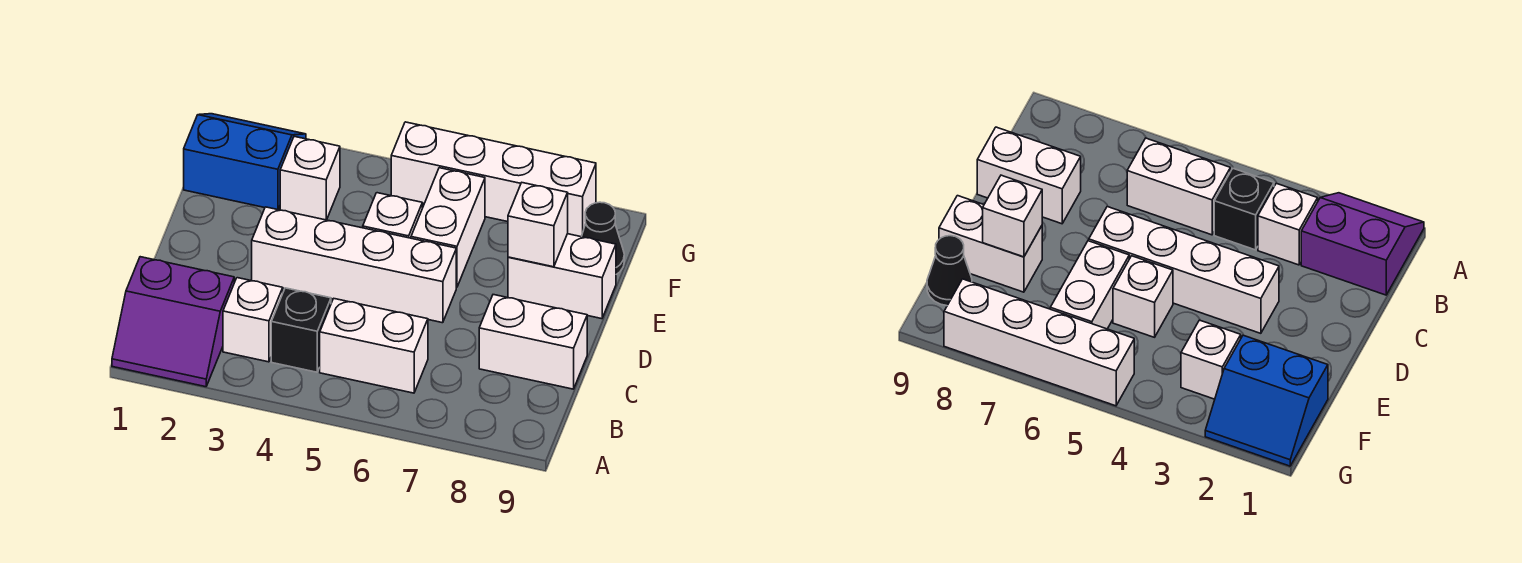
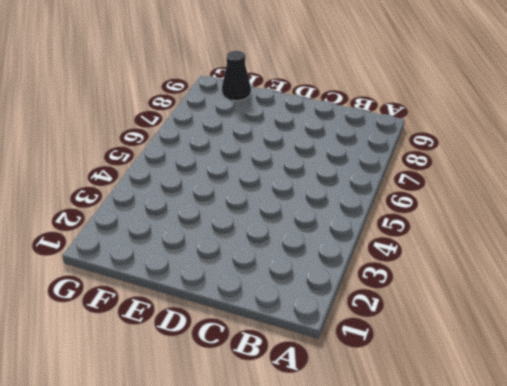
none -> purple slope A1:B2 level 1 top B
none -> white brick B3 level 1
none -> black brick B4 level 1

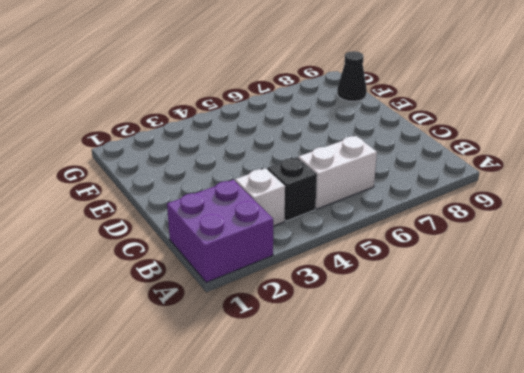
purple brick A1:B2 level 1 -> purple slope A1:B2 level 1 top B
none -> white brick C8:C9 level 1
none -> white brick D3:D6 level 1
none -> white brick E5 level 1

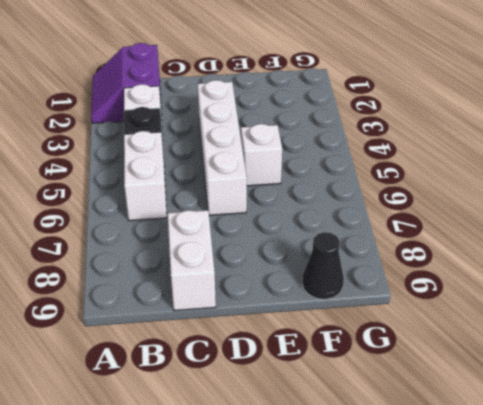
none -> white brick E6:F6 level 1
none -> white brick E8:E9 level 1
none -> blue slope F1:G2 level 1 top F

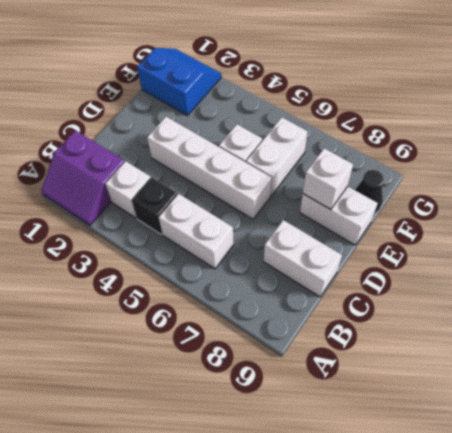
none -> white brick F3 level 1
none -> white brick G5:G8 level 1

